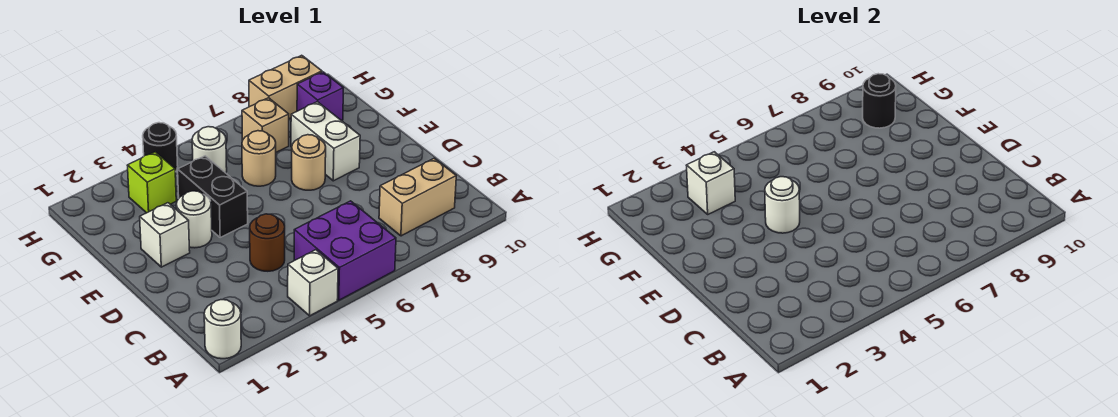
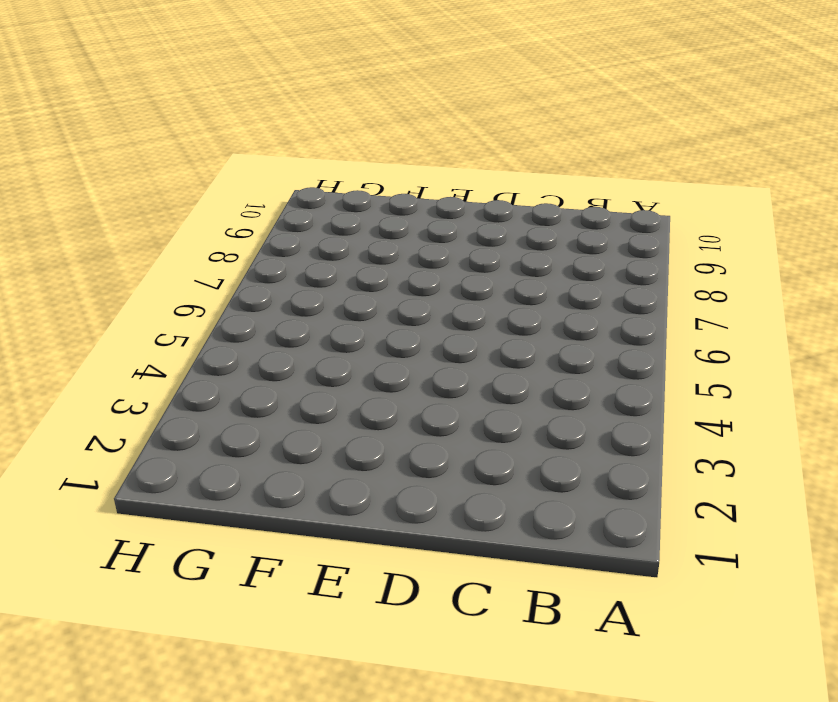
none -> white round brick A1 level 1
none -> white brick A4 level 1
none -> purple brick A5:B6 level 1

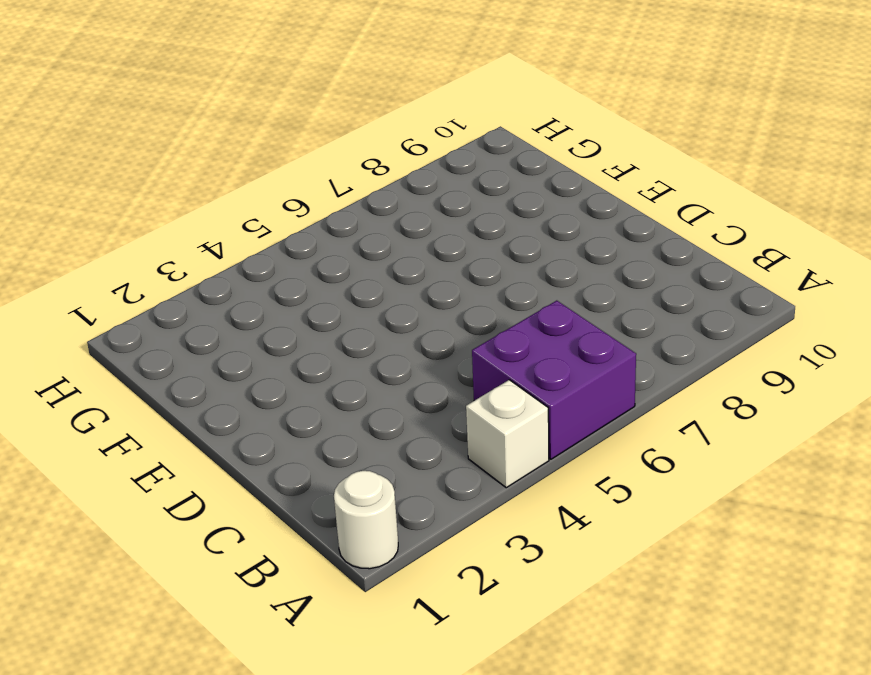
none -> tan brick B8:B9 level 1
none -> brown round brick C4 level 1
none -> white brick E2 level 1

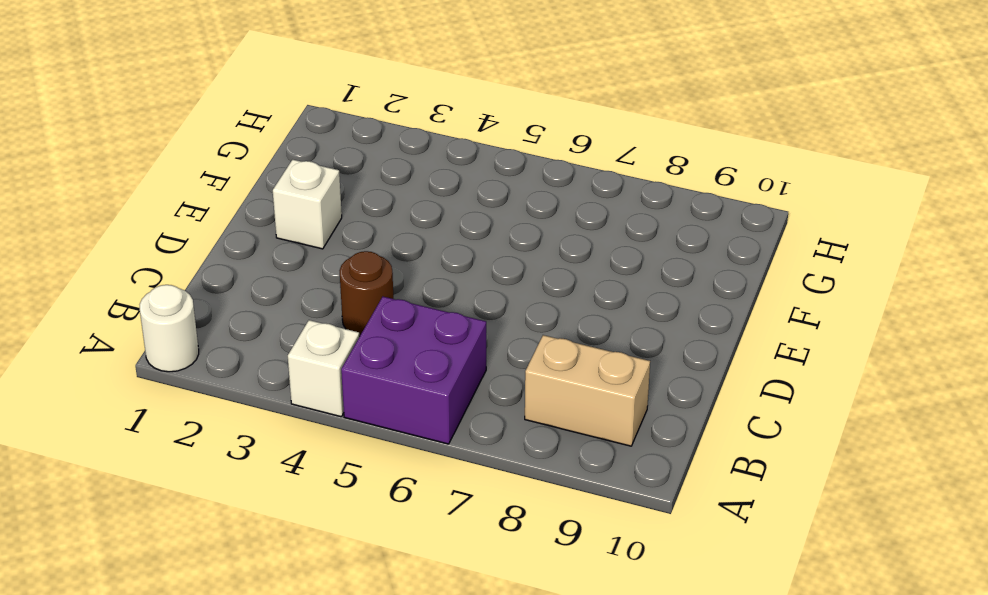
none -> white round brick E3 level 1
none -> black brick E4:F4 level 1
none -> tan round brick E7 level 1

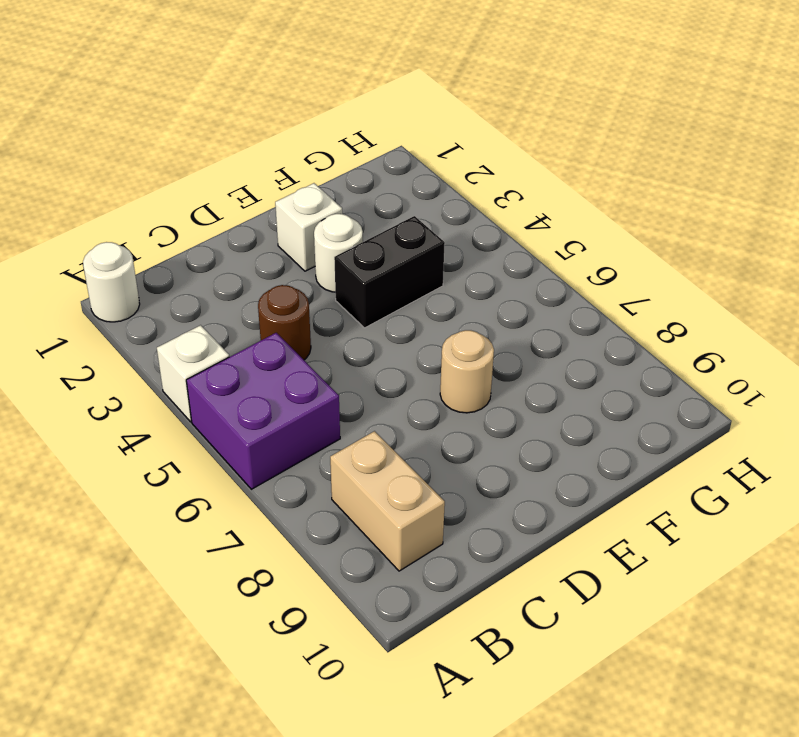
none -> white brick E8:F8 level 1
none -> tan round brick F6 level 1
none -> lime brick G3 level 1

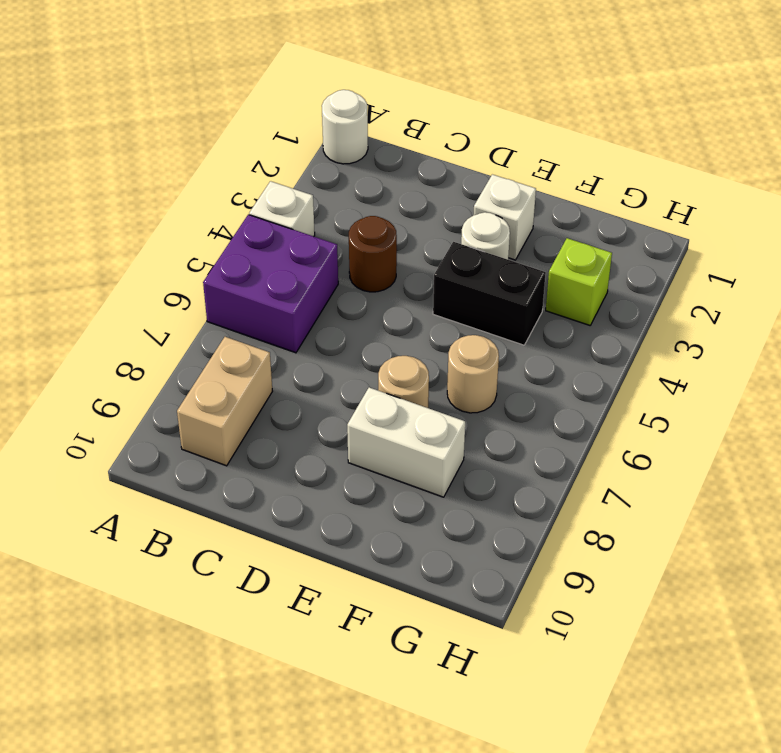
none -> white round brick G5 level 1
none -> tan brick G7 level 1
none -> purple brick G9 level 1

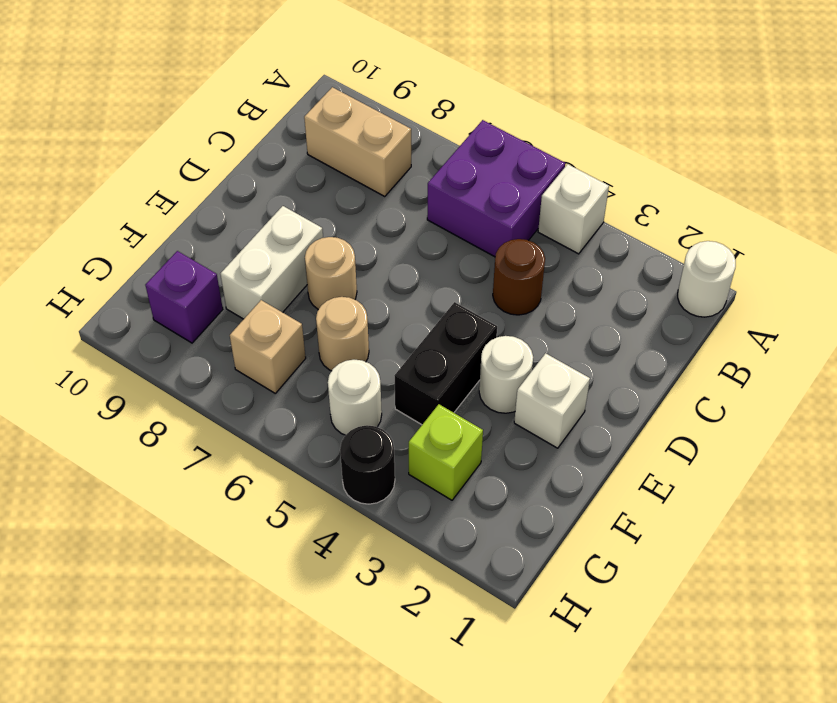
none -> tan brick H8:H9 level 1
none -> white round brick E4 level 2
none -> white brick G3 level 2

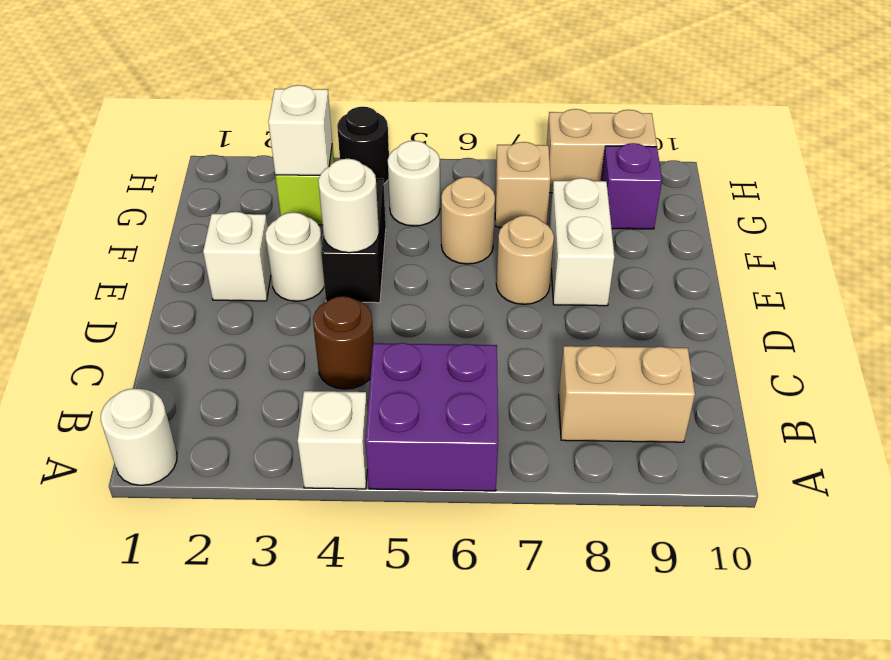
none -> black round brick G9 level 2

